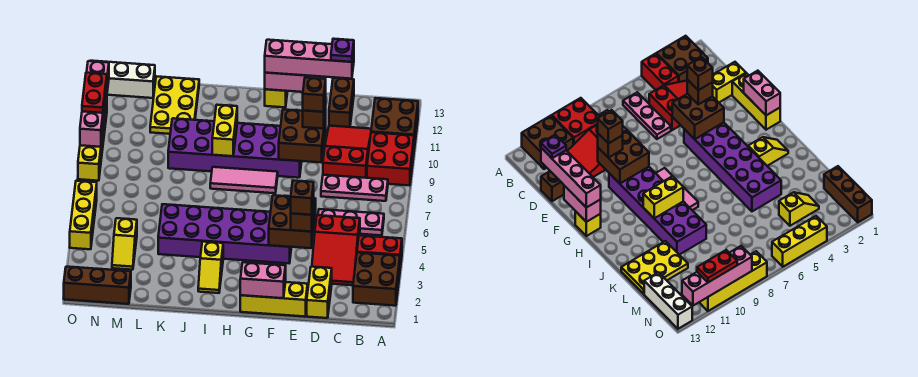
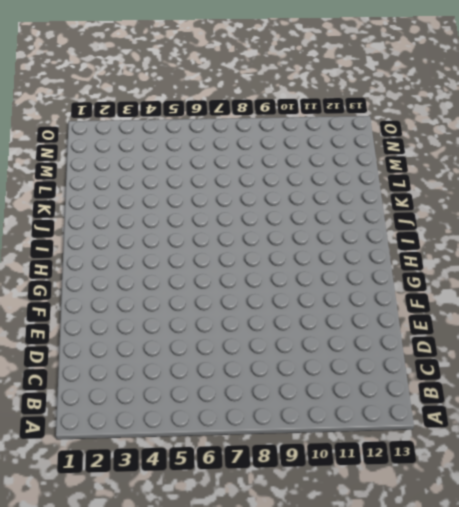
none -> brown brick A2:B3 level 1
none -> red brick A4:B4 level 1
none -> red brick A9:B10 level 1
none -> brown brick A11:B12 level 1

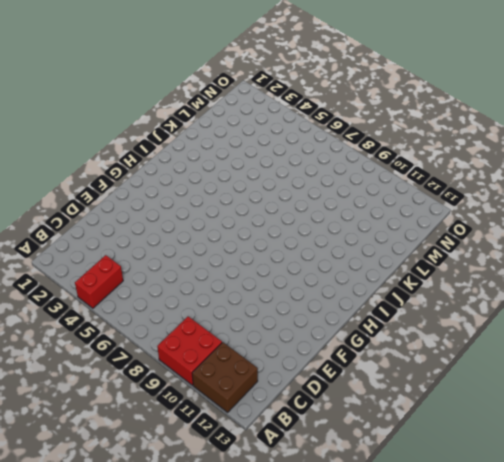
none -> brown brick A2:B3 level 1
none -> pink plate B6:D6 level 1
none -> pink plate B8:D8 level 1
none -> red slope C3:D5 level 1 top 5

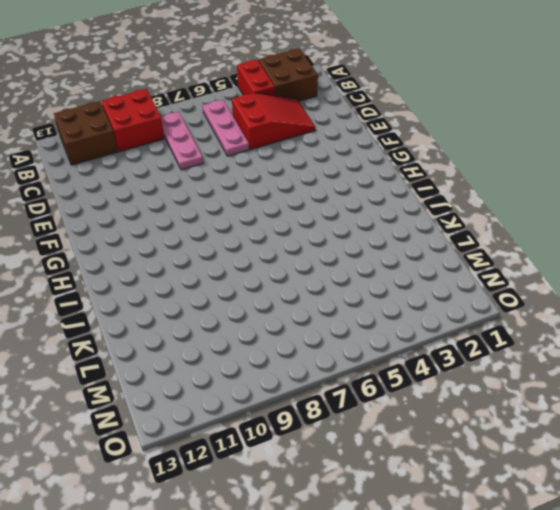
none -> red slope C9:D11 level 1 top 9
none -> yellow brick D1:D2 level 1
none -> brown brick D12:D13 level 1
none -> yellow brick E1:G1 level 1

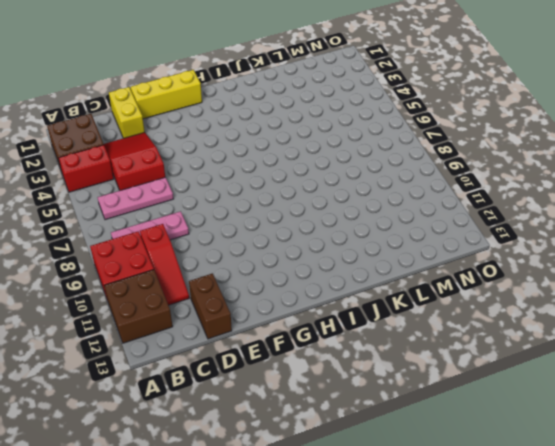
red slope C9:C11 level 1 top 9 -> red slope C9:D11 level 1 top 9
none -> purple brick F4:K5 level 1
none -> purple brick F9:K10 level 1
none -> pink tile G8:I8 level 1
none -> yellow brick G13 level 1

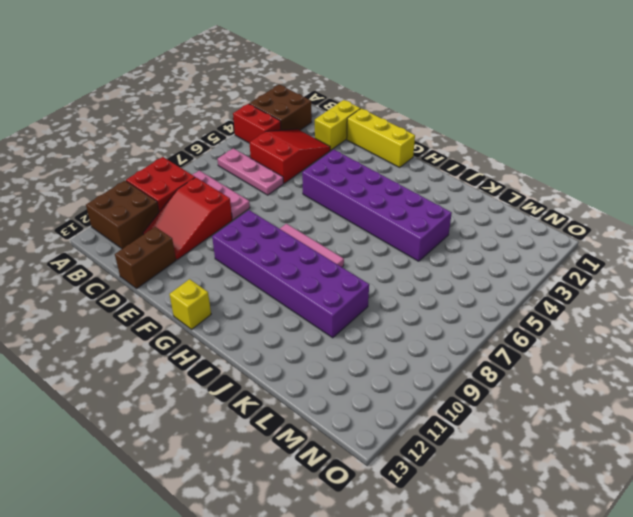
none -> yellow slope I2:I3 level 1 top 3
none -> yellow plate K11:L13 level 1
none -> brown brick M1:O1 level 1
none -> yellow slope M3:M4 level 1 top 4

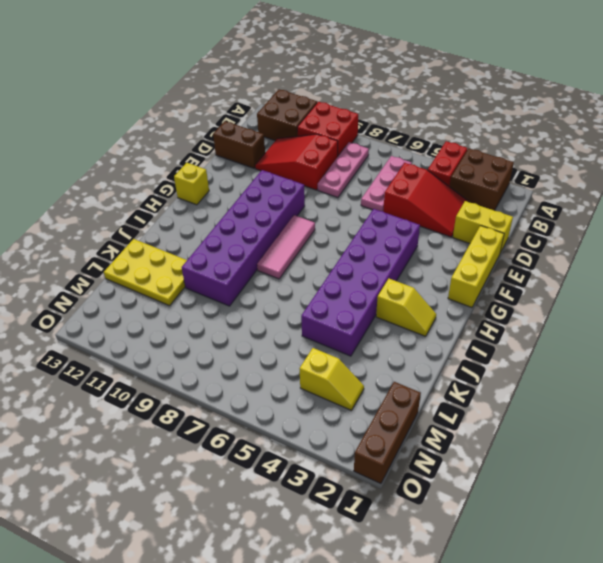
none -> white brick M13:O13 level 1
none -> yellow brick O4:O6 level 1
none -> yellow brick O8:O11 level 1
none -> brown brick E4:F5 level 2

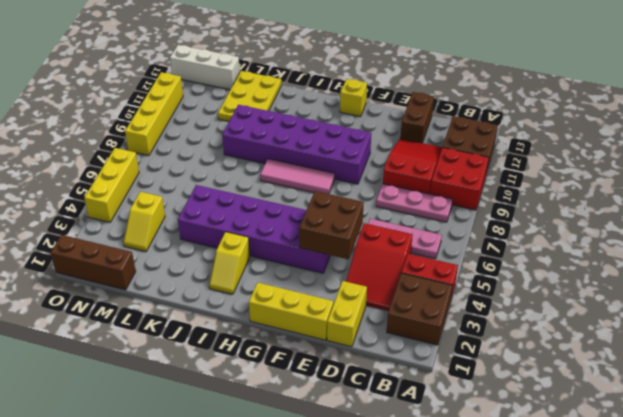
none -> brown brick E9:F10 level 2
none -> pink brick F1:G1 level 2
none -> pink brick F13:G13 level 2
none -> yellow brick I9:I10 level 2

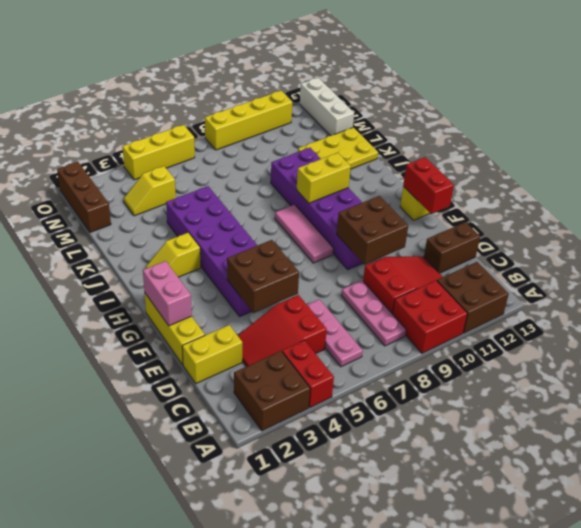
red brick F13:G13 level 2 -> pink brick F13:G13 level 2
none -> pink brick O9:O12 level 2
none -> pink brick D13:G13 level 3
none -> brown brick E4 level 3
none -> brown brick E10 level 3

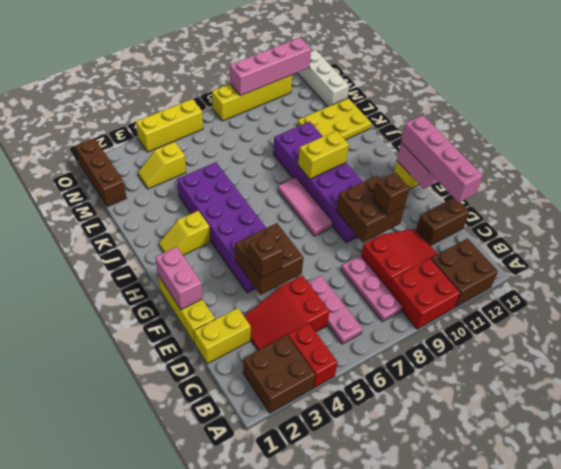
none -> red plate O10:O11 level 3
none -> purple plate D13 level 4
none -> brown brick E4 level 4
none -> brown brick E10 level 4

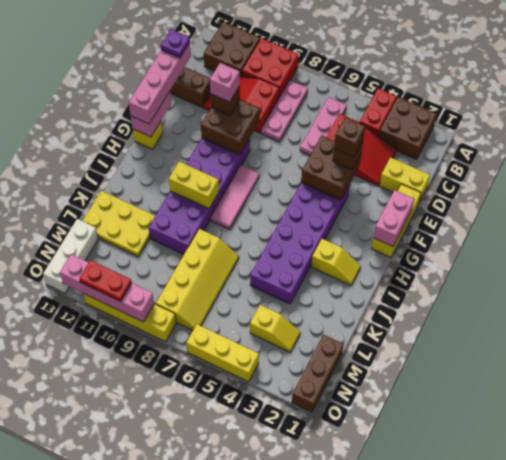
pink brick E10 level 4 -> brown brick E10 level 4
yellow slope K7:N8 level 1 top 8 -> none

